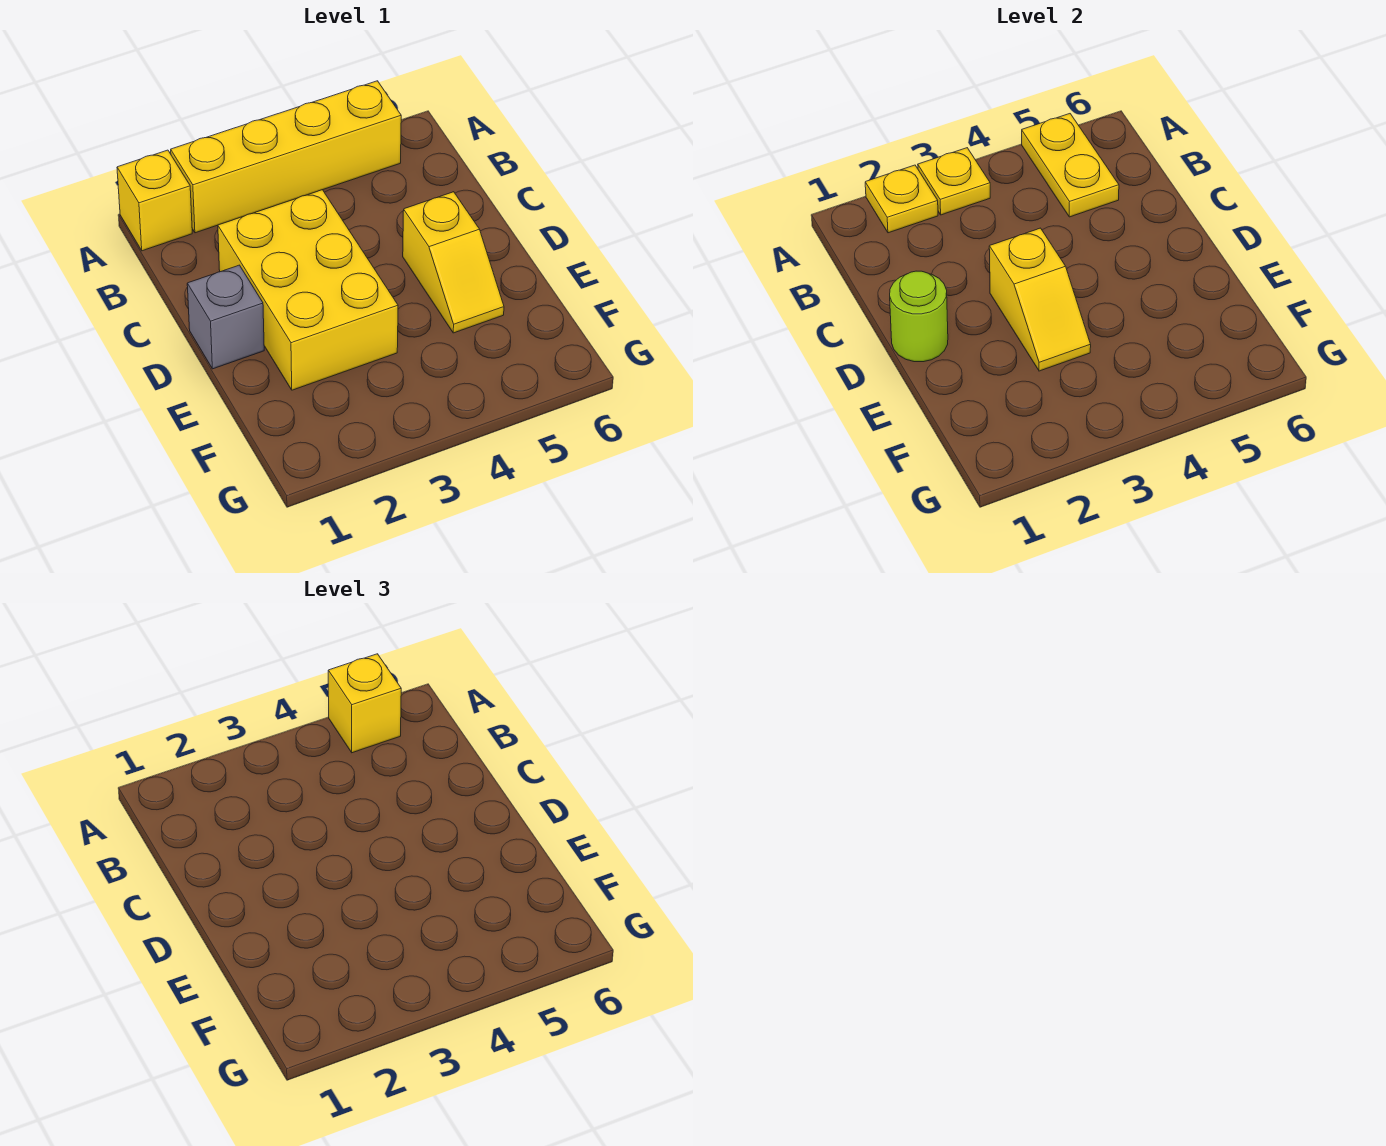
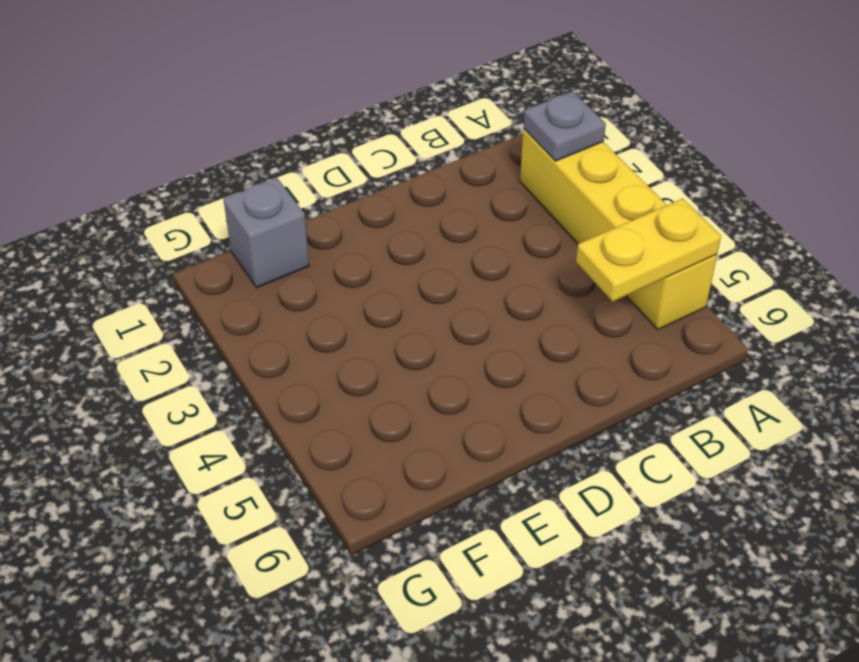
grey plate A2 level 2 -> yellow plate A2 level 2
grey brick F1 level 1 -> grey brick D1 level 1
none -> yellow brick A1 level 1
none -> yellow brick C2:E3 level 1

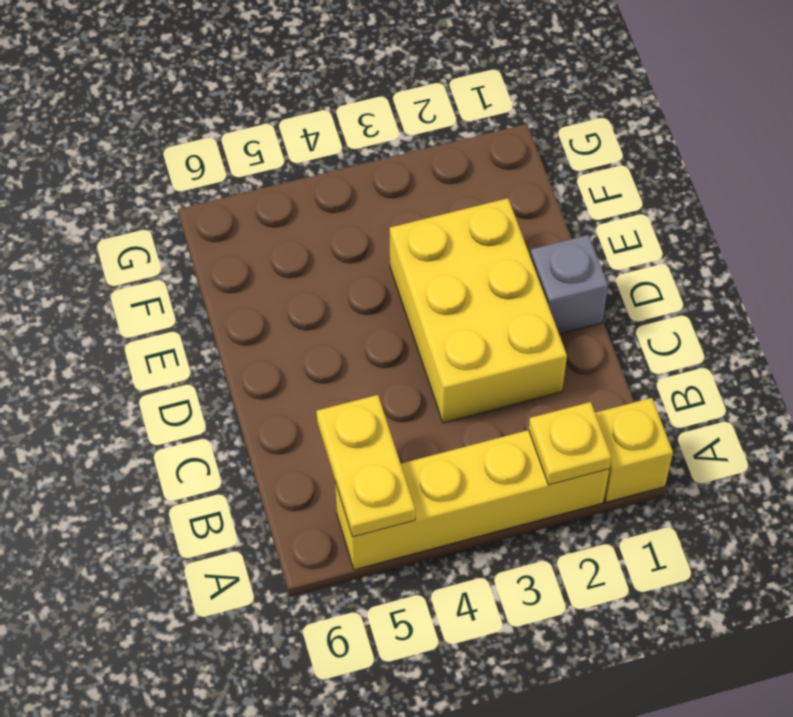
none -> yellow slope D5:E5 level 1 top D
none -> yellow plate A3 level 2

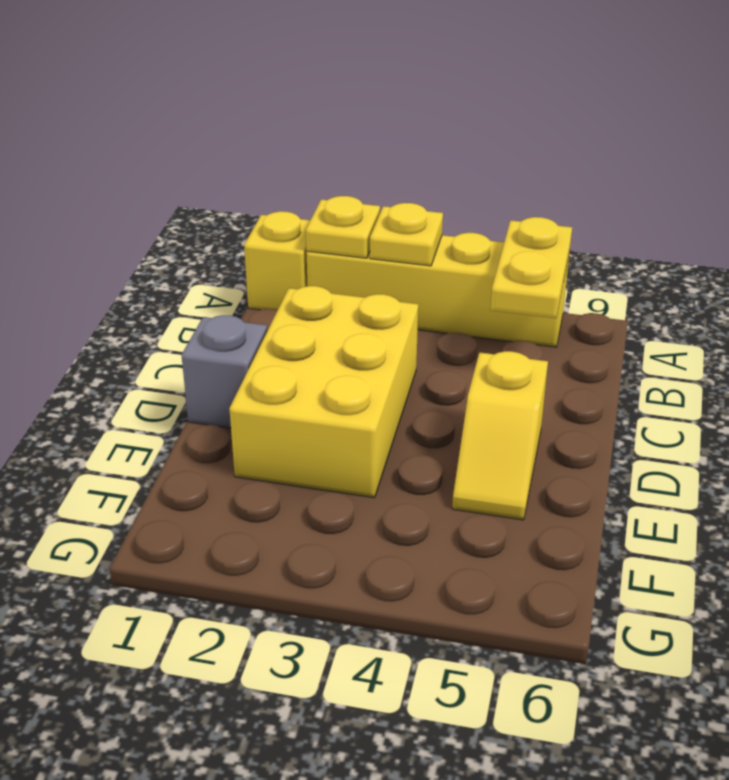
none -> lime round brick D1 level 2
none -> yellow slope D3:E3 level 2 top D

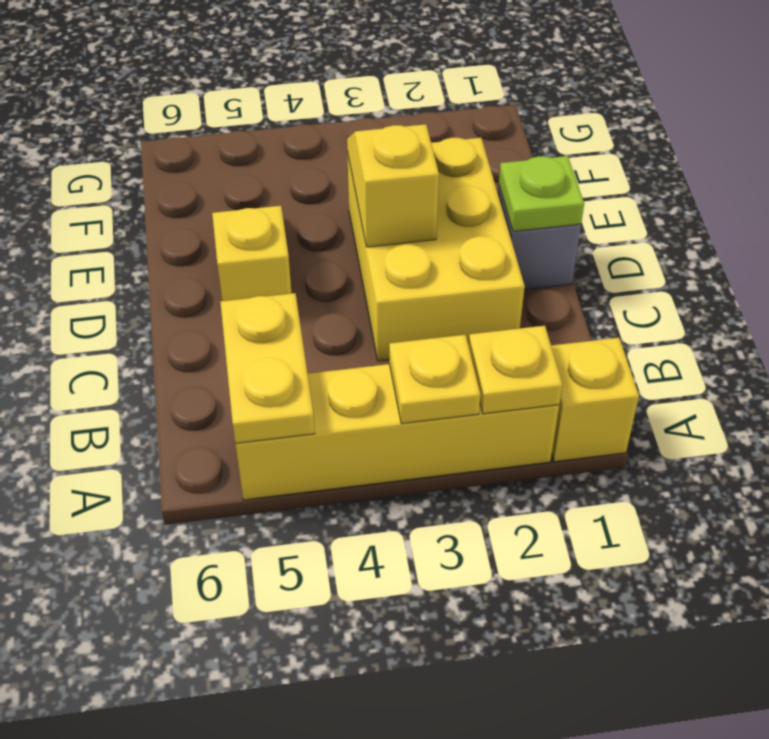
lime plate D1 level 2 -> lime round brick D1 level 2
none -> yellow brick A5 level 3

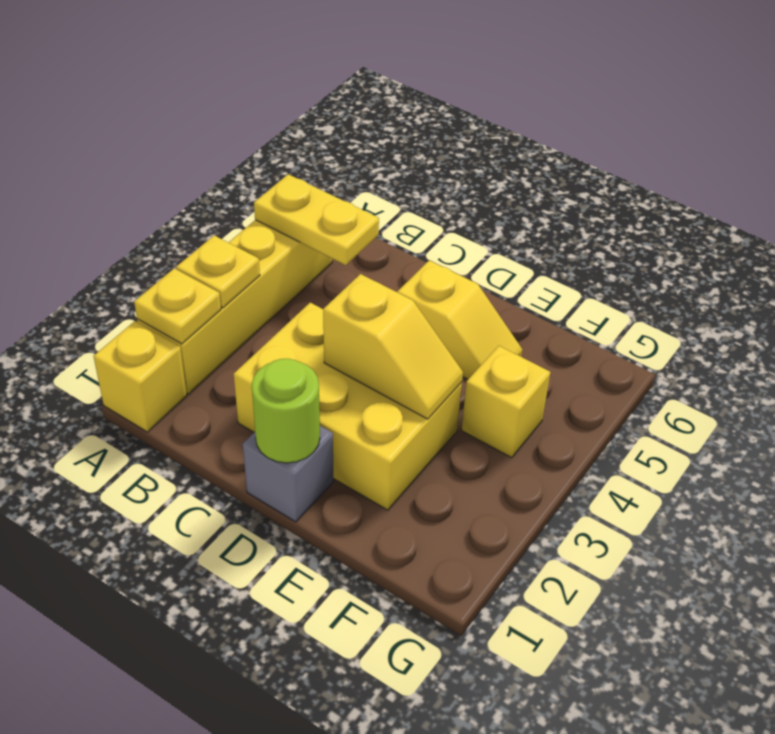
yellow brick F4 level 1 -> yellow brick A5 level 3

